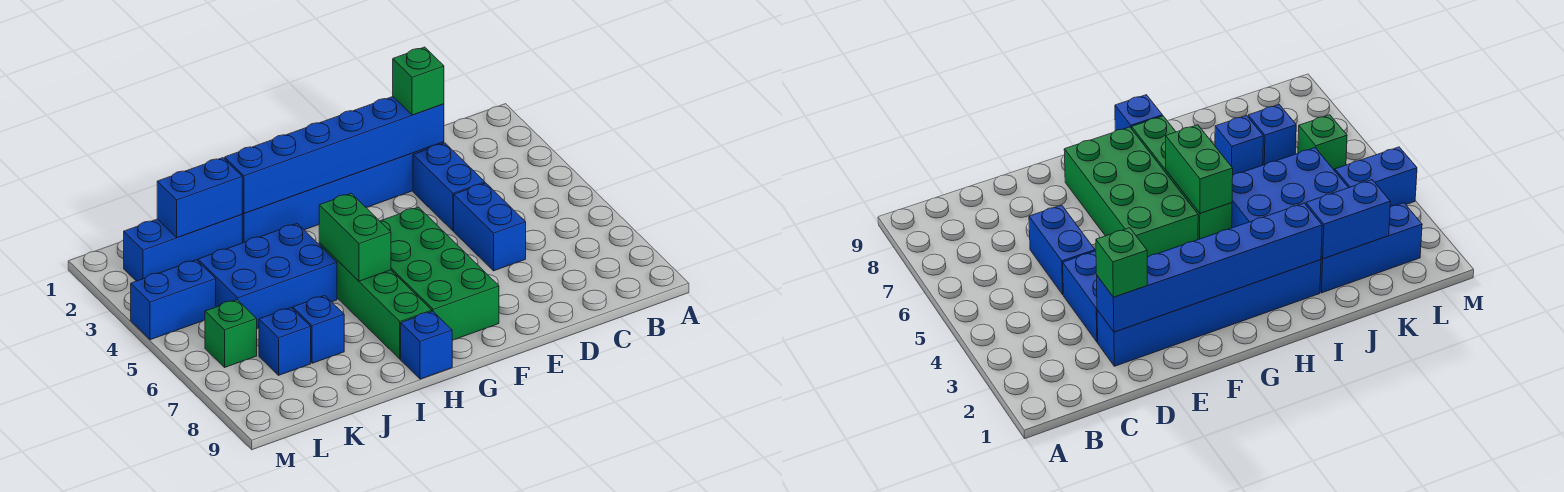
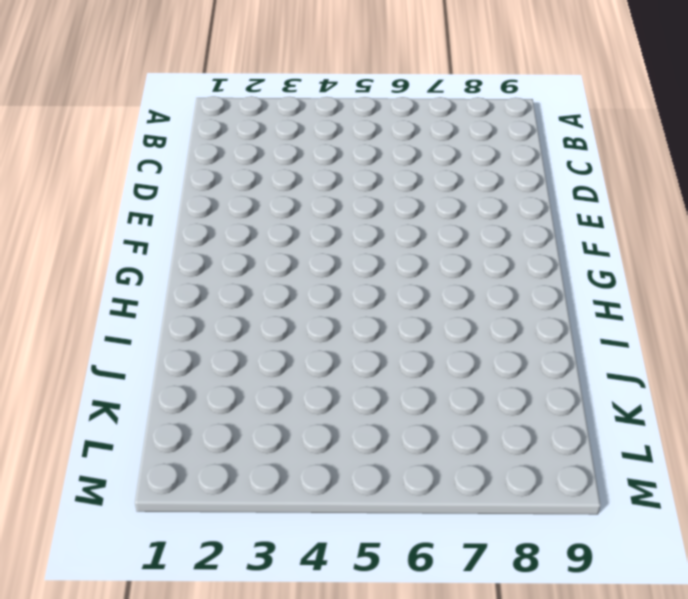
none -> blue brick D2:I2 level 1
none -> blue brick D3:D4 level 1
none -> blue brick D5:D6 level 1

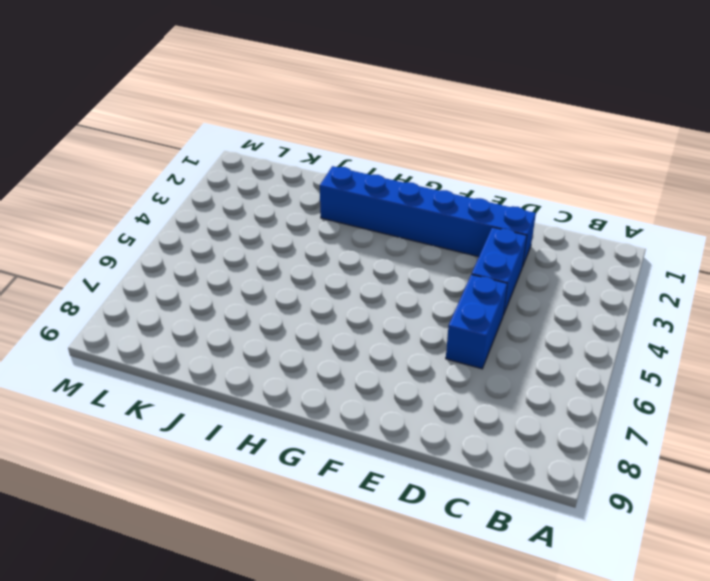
none -> green brick F5:G8 level 1
none -> green brick H5:H8 level 1
none -> blue brick H9 level 1

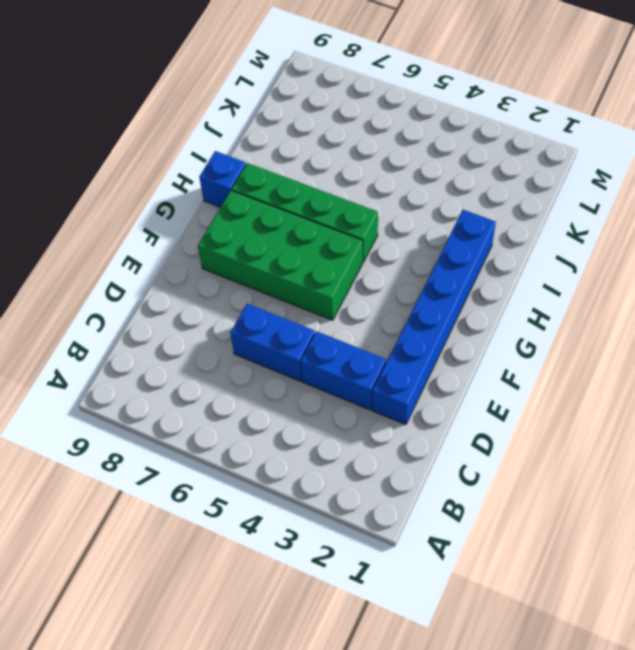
none -> blue brick I4:K5 level 1
none -> blue brick J2:L2 level 1
none -> blue brick J7 level 1

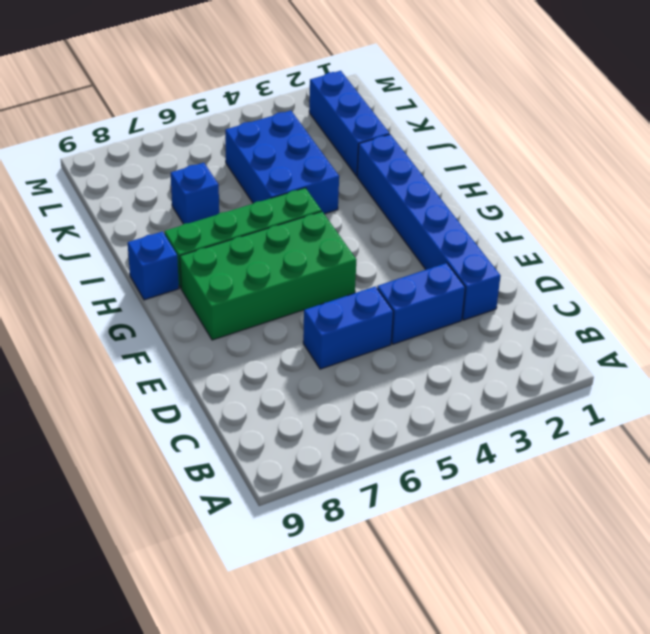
none -> blue brick K7 level 1
none -> blue brick L4:M4 level 1
none -> green brick L6 level 1

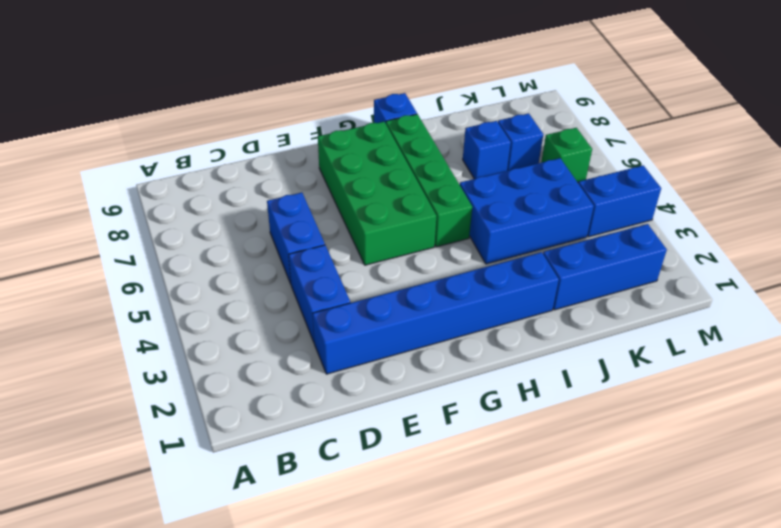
none -> blue brick D2:I2 level 2
none -> green brick H5:H6 level 2
none -> blue brick J2:K2 level 2

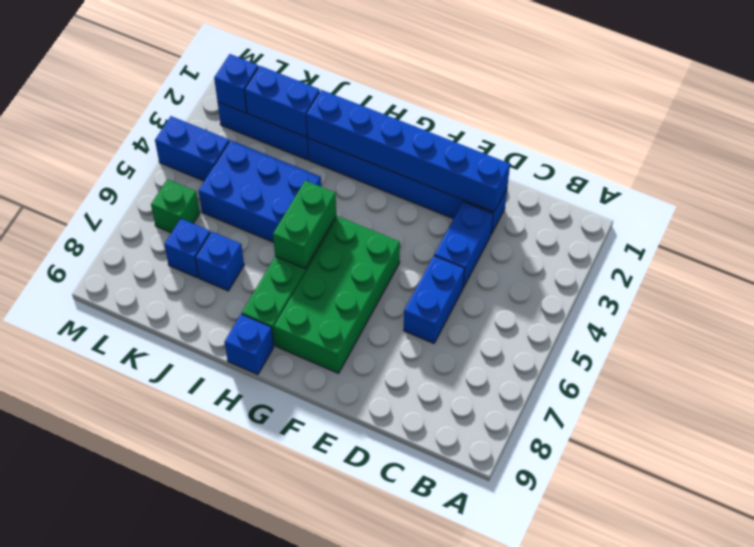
blue brick L2 level 2 -> none
none -> green brick D2 level 3

